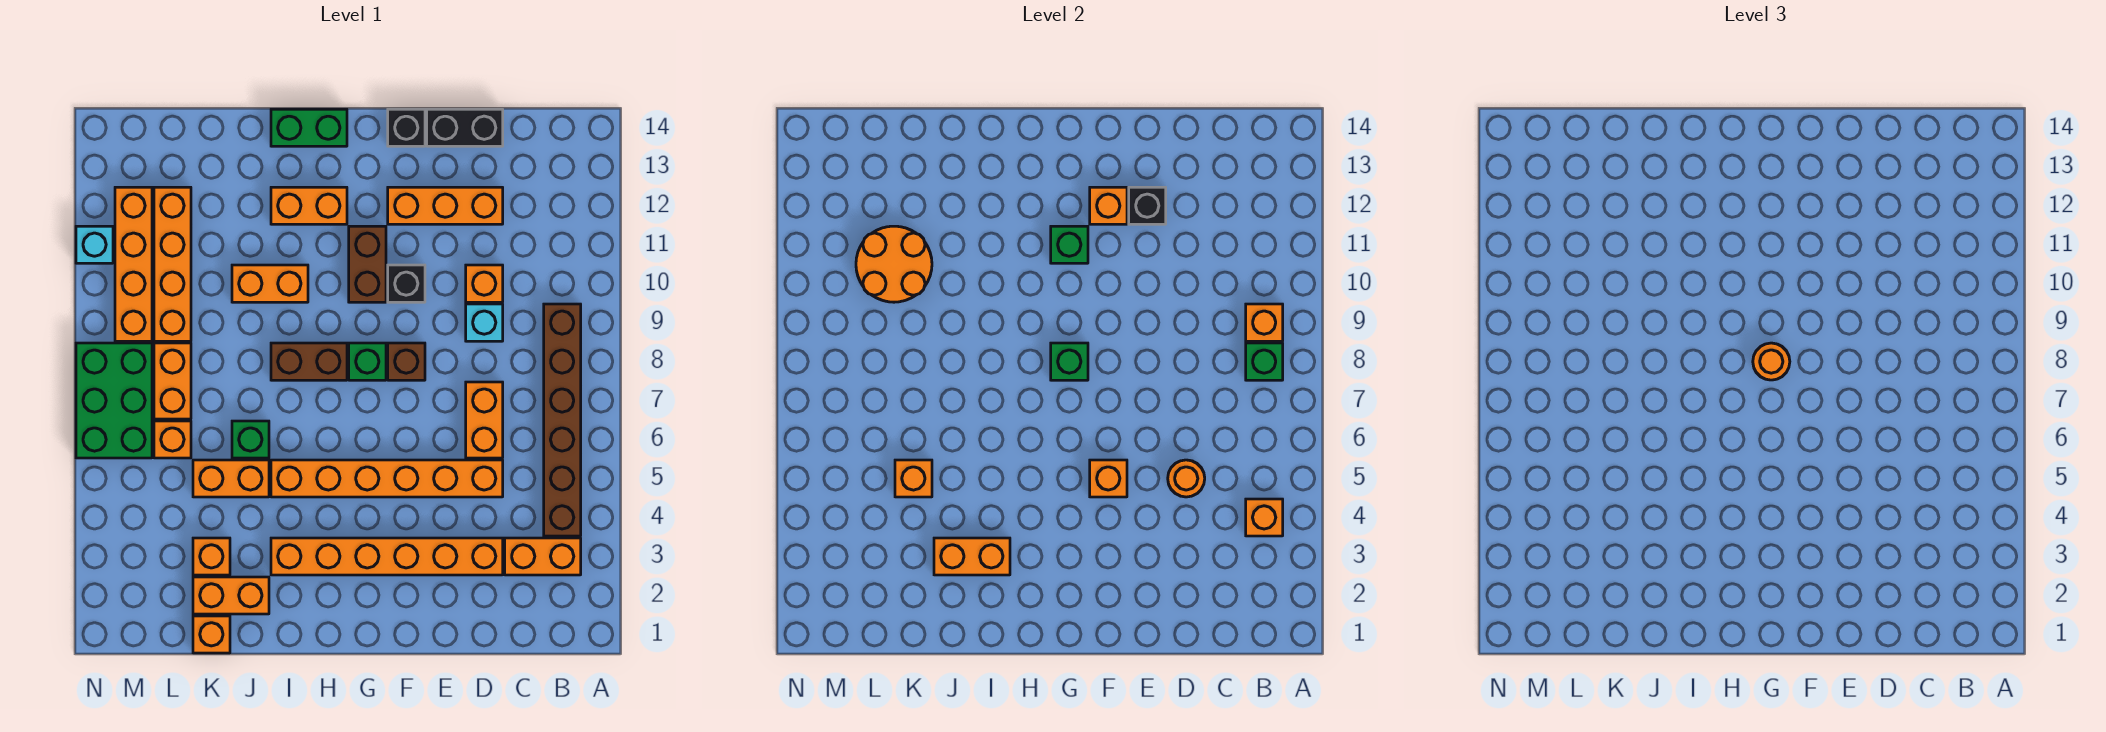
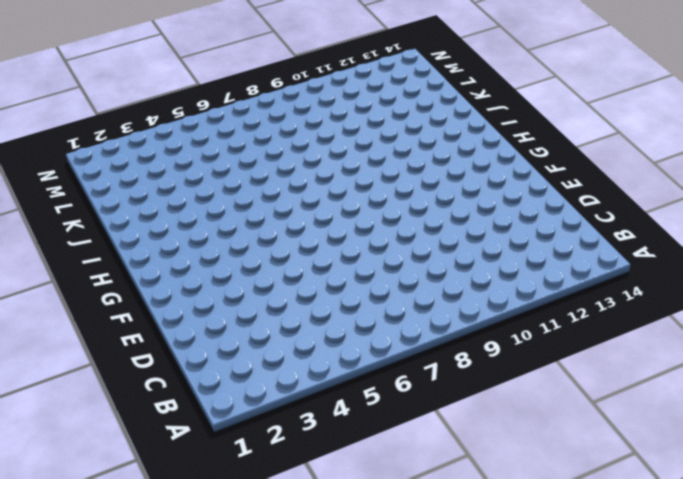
none -> orange brick B3:C3 level 1
none -> brown brick B4:B9 level 1
none -> orange brick D3:I3 level 1
none -> orange brick D5:I5 level 1

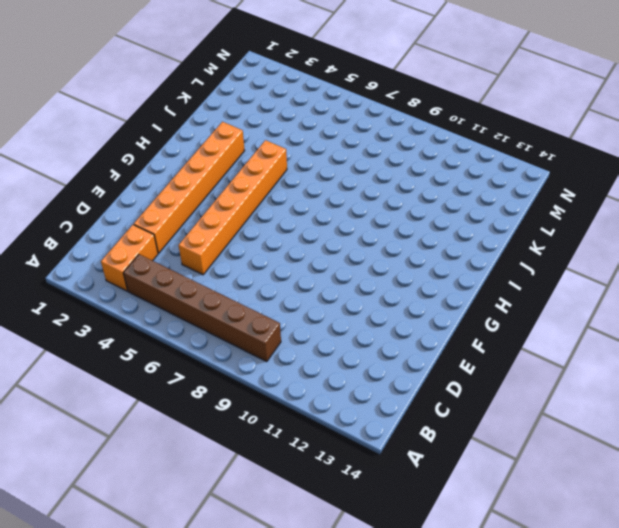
none -> orange brick D6:D7 level 1
none -> cyan brick D9 level 1
none -> orange brick D10 level 1
none -> orange brick D12:F12 level 1

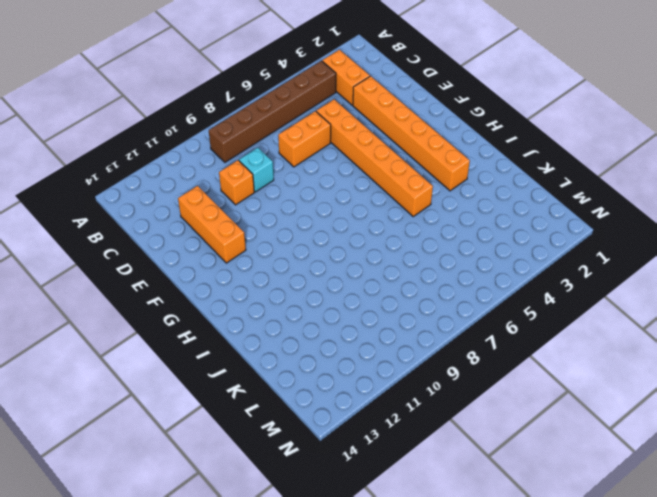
none -> black brick D14:E14 level 1
none -> brown brick F8 level 1
none -> black brick F10 level 1
none -> black brick F14 level 1

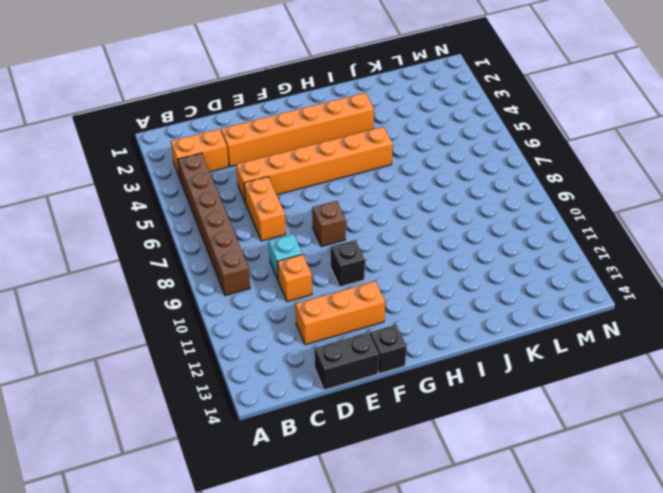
none -> green brick G8 level 1
none -> brown brick G10:G11 level 1
none -> brown brick H8:I8 level 1
none -> orange brick H12:I12 level 1

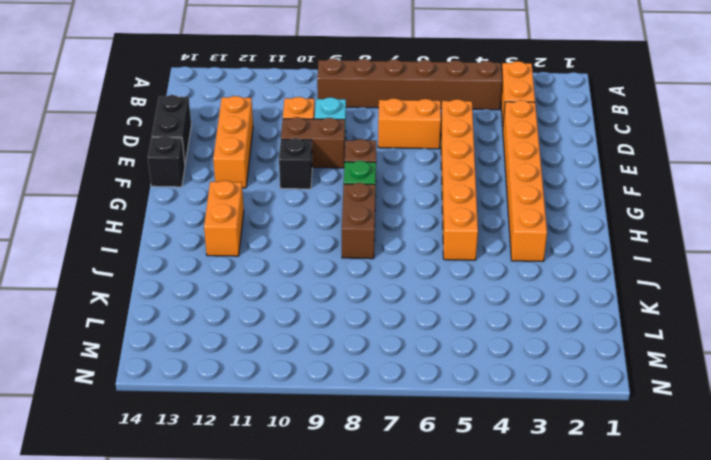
brown brick E9:E10 level 1 -> brown brick G10:G11 level 1
none -> green brick H14:I14 level 1
none -> orange brick I10:J10 level 1
none -> orange brick J2:K2 level 1
none -> orange brick J5:K5 level 1

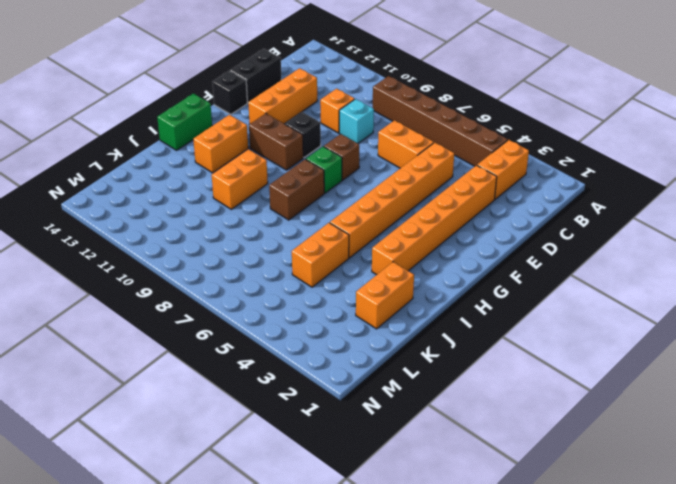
none -> green brick J6 level 1
none -> orange brick K1 level 1
none -> orange brick K3 level 1
none -> orange brick L6 level 1

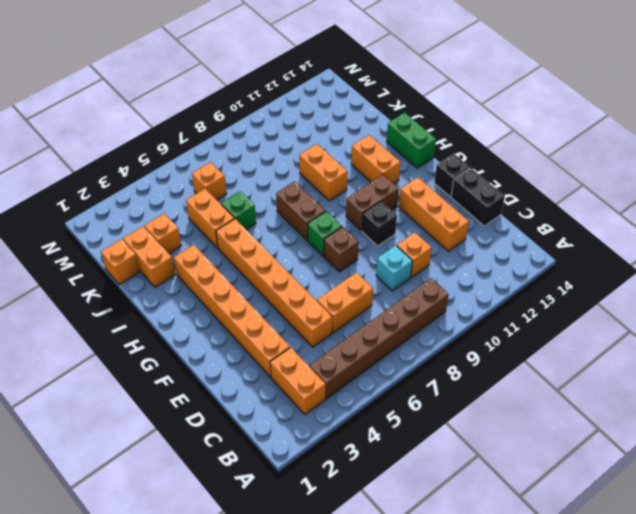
none -> orange brick L7:L8 level 1
none -> orange brick L9:L12 level 1
none -> green brick M6:N8 level 1
none -> orange brick M9:M12 level 1

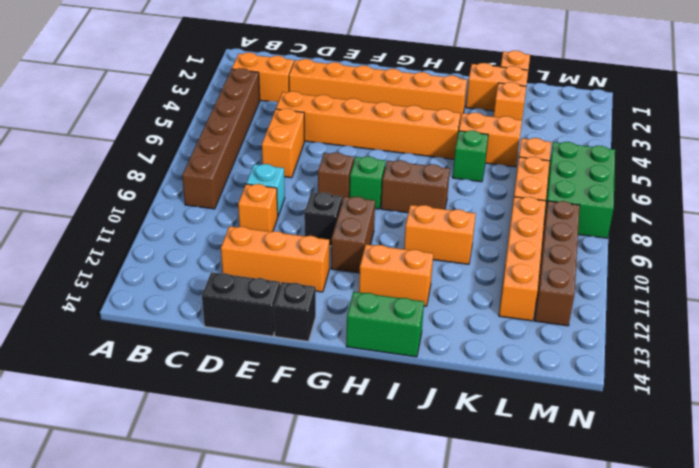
brown brick M9:M12 level 1 -> orange brick M9:M12 level 1
none -> cyan brick N11 level 1
none -> orange brick B4 level 2
none -> green brick B8 level 2
none -> orange brick B9 level 2

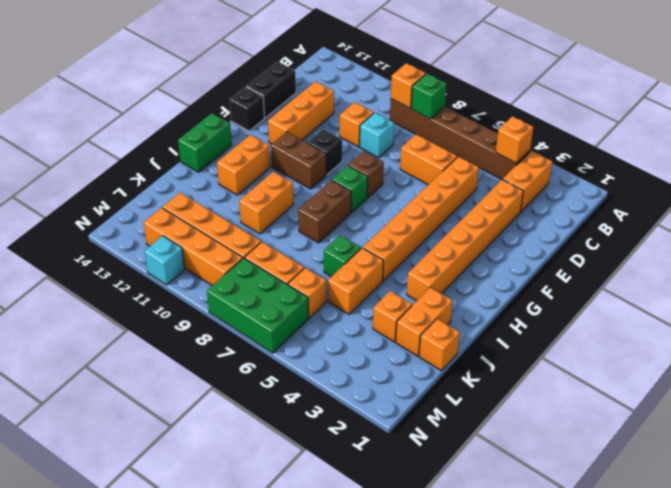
none -> orange round brick D5 level 2
none -> black brick E12 level 2
none -> orange brick F5 level 2
none -> orange brick F12 level 2

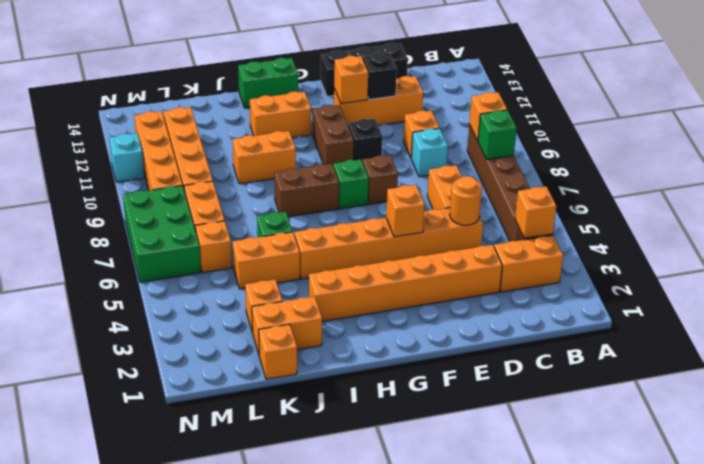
none -> green brick G8 level 2
none -> green brick G11 level 2
none -> orange brick I3:J3 level 2
none -> orange brick K5 level 2

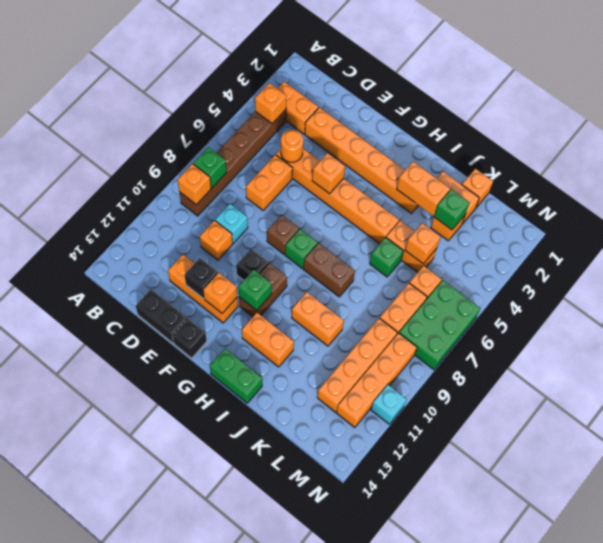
green brick K3 level 2 -> green brick G8 level 2
none -> orange round brick K10:L11 level 2
none -> orange round brick G8 level 3

